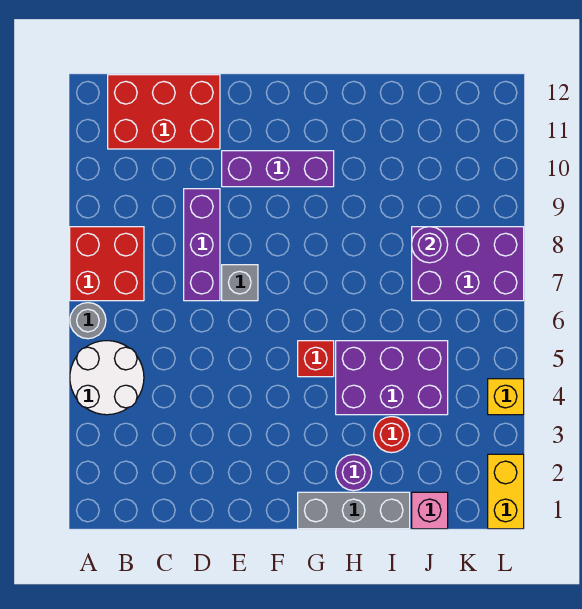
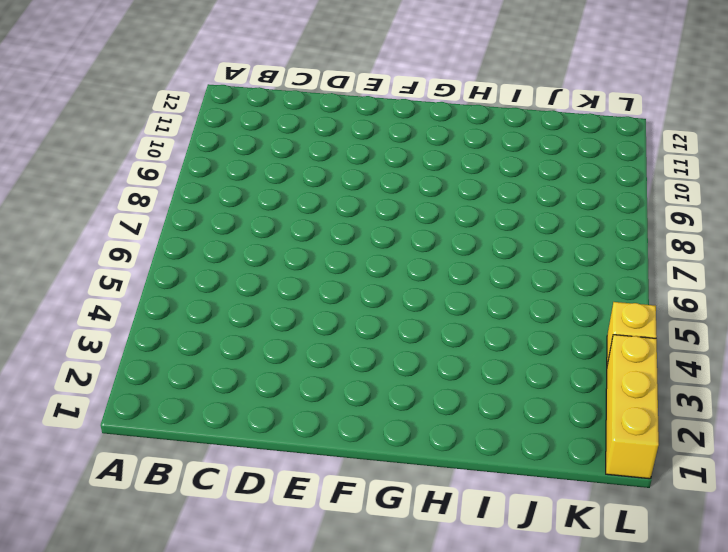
yellow brick L1:L3 level 1 -> yellow brick L1:L2 level 1
none -> white round brick A4:B5 level 1
none -> grey round brick A6 level 1
none -> red brick A7:B8 level 1

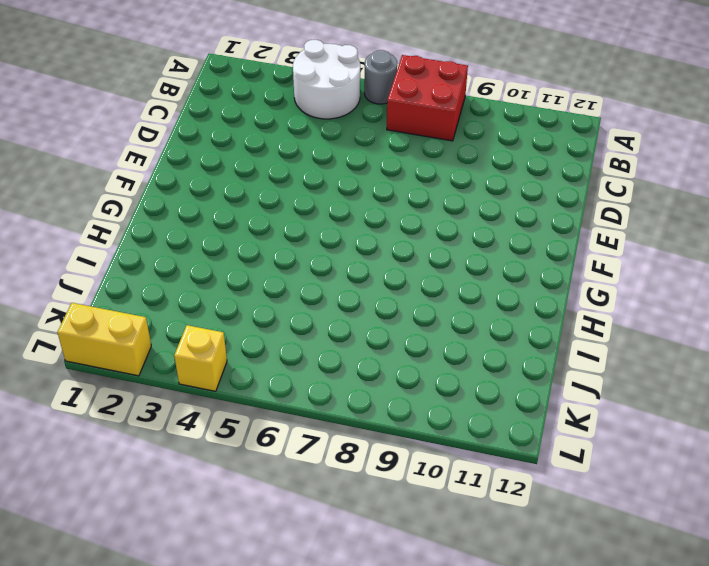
none -> red brick B11:D12 level 1
none -> purple brick D7:D9 level 1
none -> grey brick E7 level 1

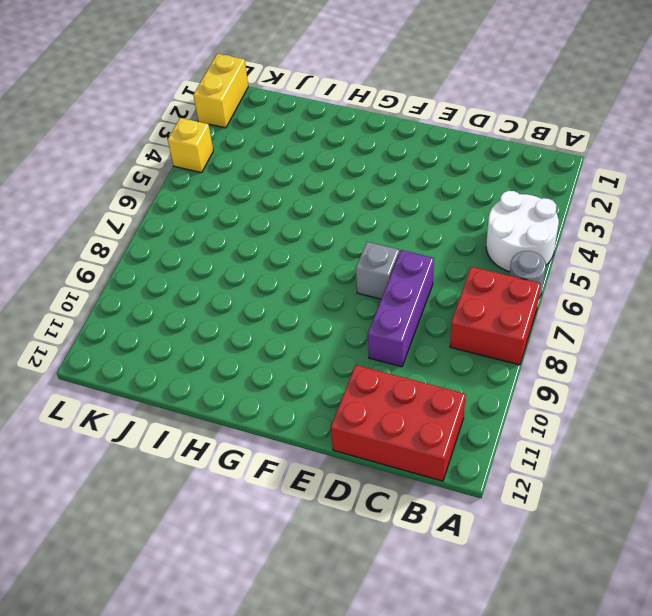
none -> purple brick E10:G10 level 1
none -> grey brick G1:I1 level 1
none -> red brick G5 level 1

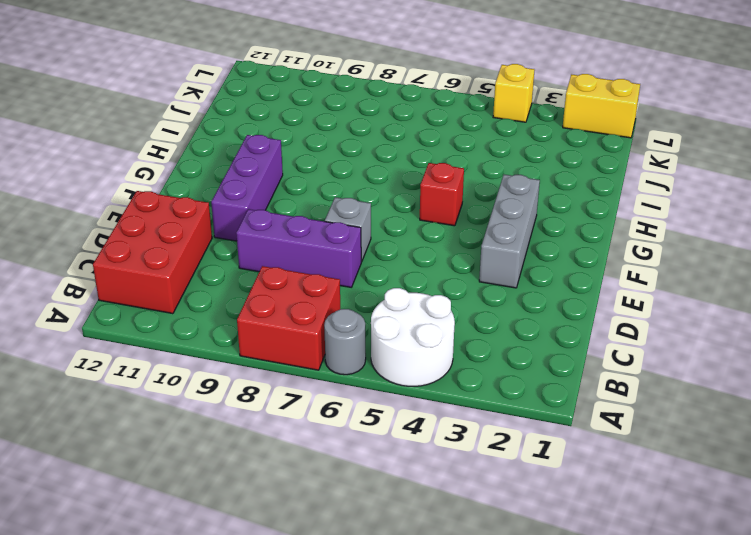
grey brick E3:G3 level 1 -> grey brick G1:I1 level 1
none -> purple round brick H2 level 1
none -> purple brick H4:J5 level 1
none -> red round brick I3 level 1

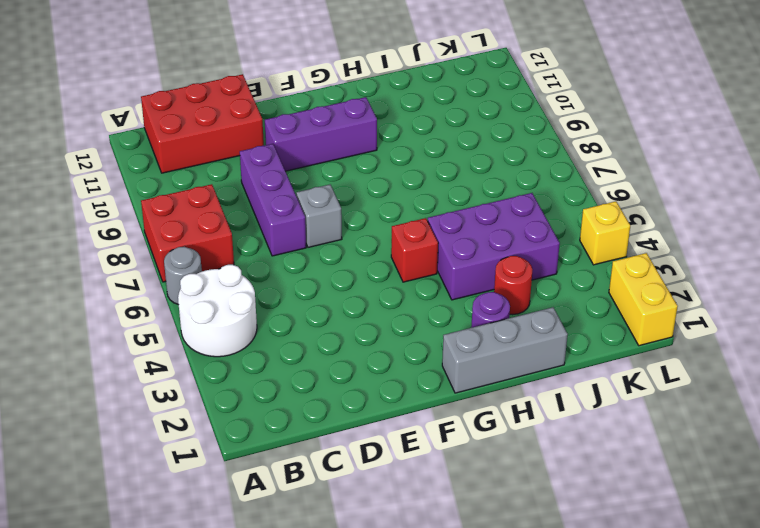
none -> pink brick J1 level 1
none -> purple brick J7:L8 level 1
none -> purple round brick J8 level 2

